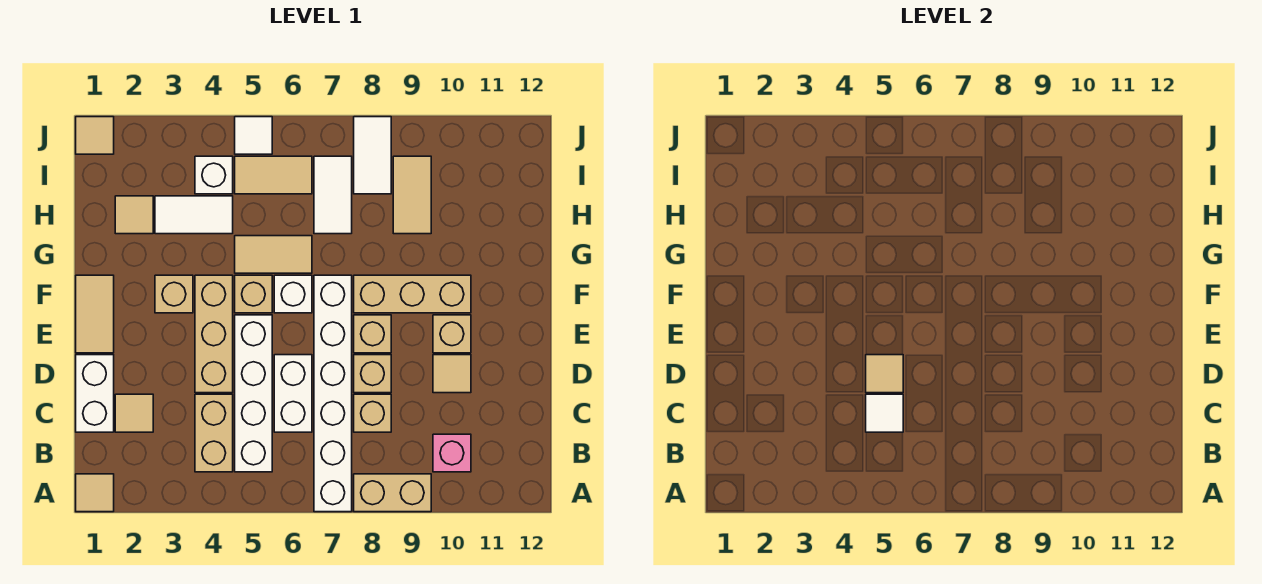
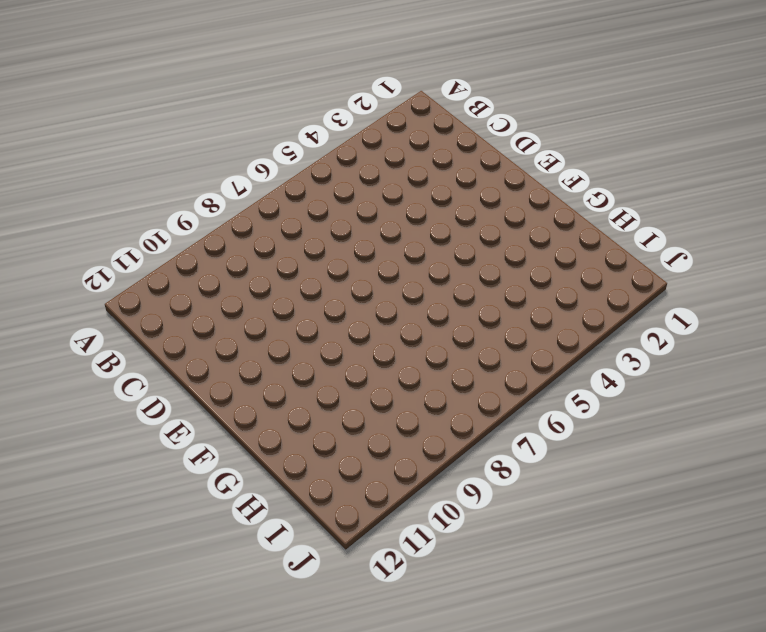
none -> tan tile A1 level 1
none -> white brick A7:F7 level 1
none -> tan brick A8:A9 level 1
none -> tan brick B4:C4 level 1

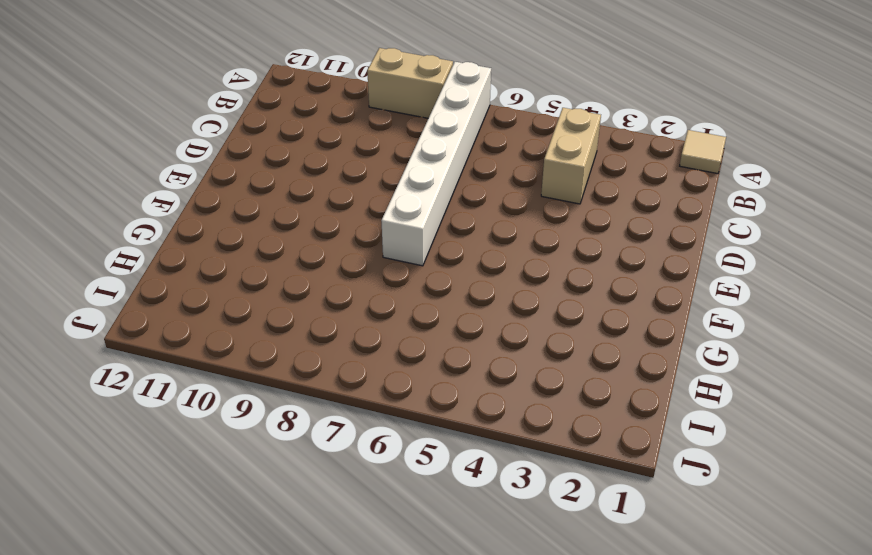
none -> white brick B5:E5 level 1
none -> pink brick B10 level 1
none -> white brick C1:D1 level 1
none -> tan tile C2 level 1

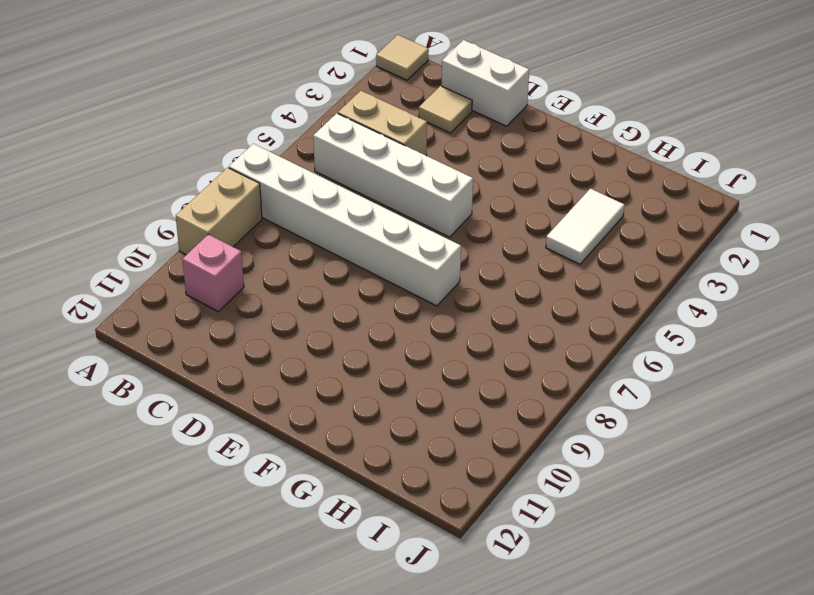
none -> white brick C6:D6 level 1
none -> tan brick C8 level 1
none -> tan brick D4:F4 level 1
none -> tan brick D8 level 1

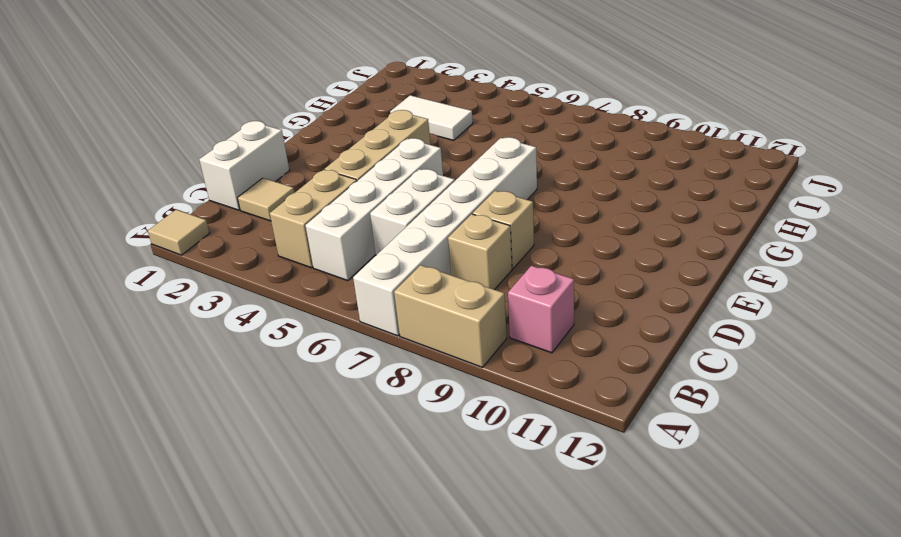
none -> tan tile D10 level 1
none -> tan tile E1:F1 level 1
none -> tan brick E8 level 1
none -> tan brick E10 level 1

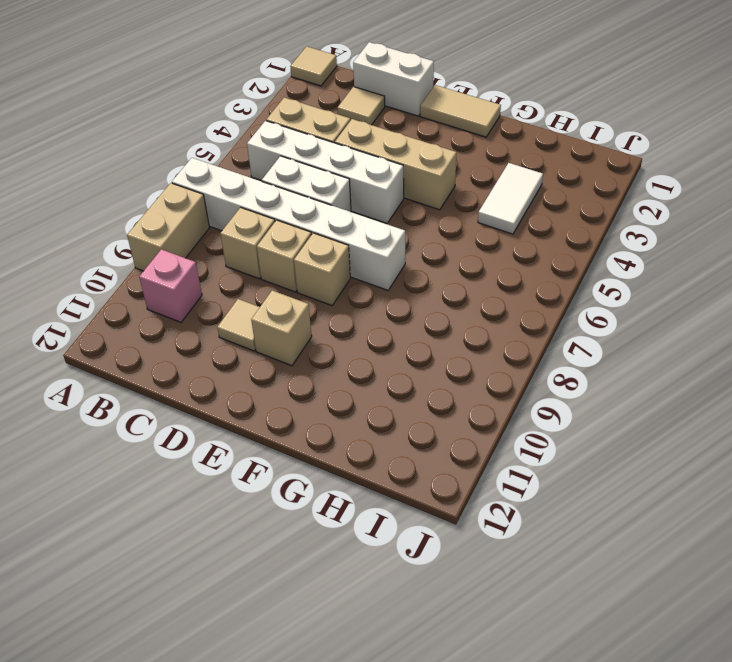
none -> tan brick F3 level 1
none -> tan brick F5 level 1
none -> white brick F6 level 1
none -> tan brick F8:F10 level 1

